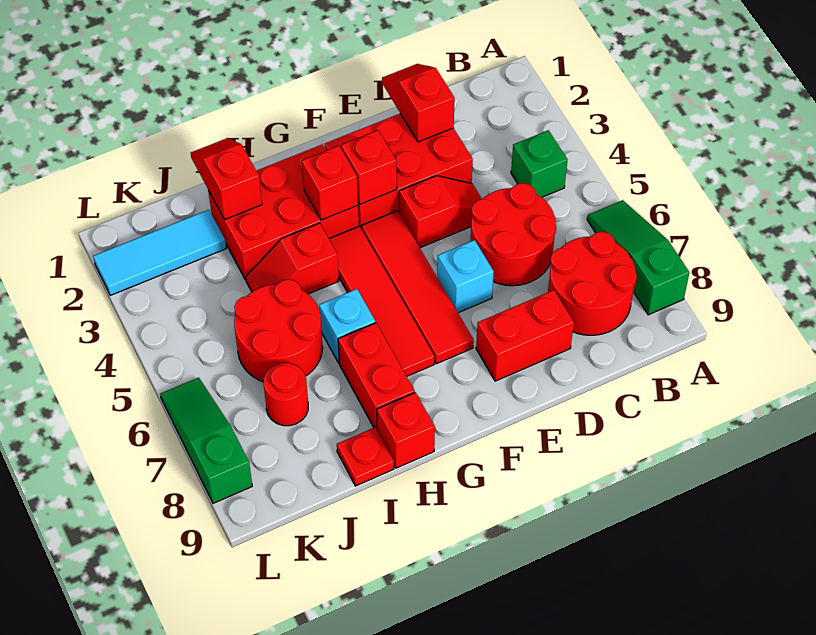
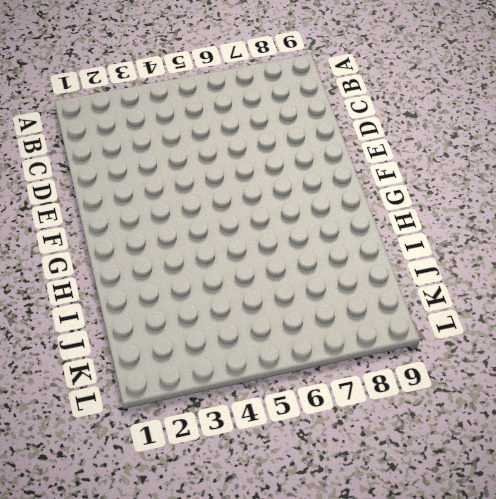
none -> green slope A6:A8 level 1 top 8
none -> green brick B4 level 1
none -> red round brick B7:C8 level 1

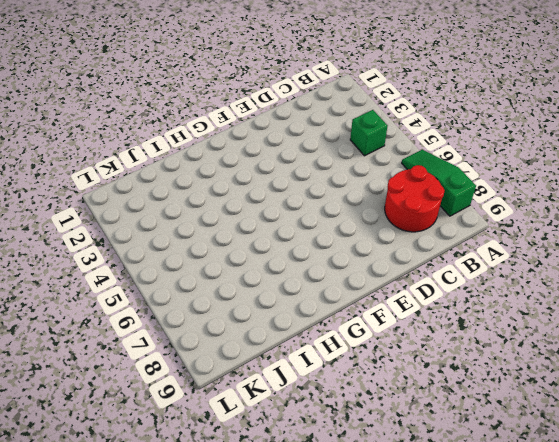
none -> red round brick C5:D6 level 1
none -> red brick D2:F3 level 1
none -> red slope D4:E4 level 1 top E

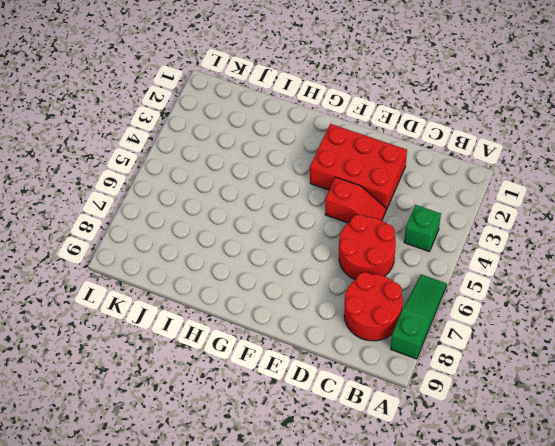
none -> red brick D8:E8 level 1
none -> cyan brick E6 level 1
none -> red tile F4:F7 level 1

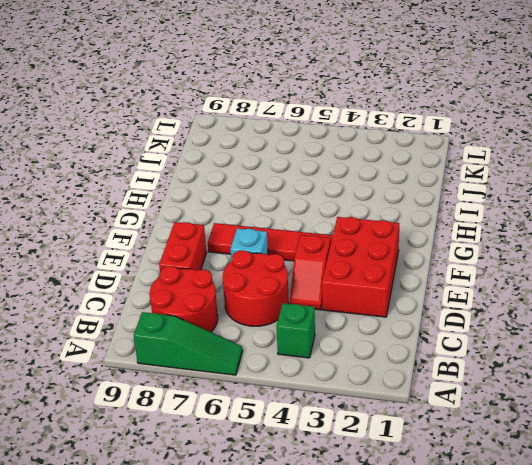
none -> red brick G2:I3 level 1
none -> red tile G4:G7 level 1
none -> red slope H4:I4 level 1 top H

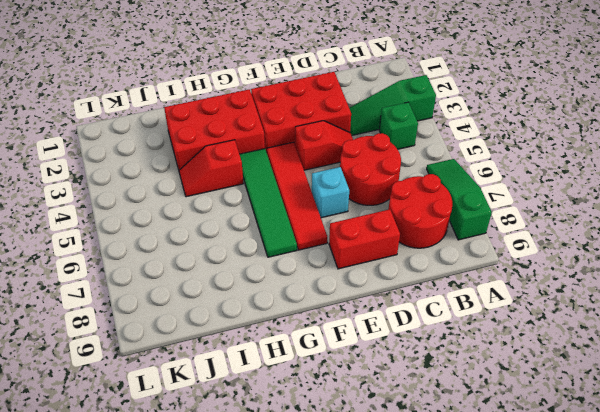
green slope A3:C3 level 1 top A -> green slope L6:L8 level 1 top 8
green tile G4:G7 level 1 -> red tile G4:G7 level 1
none -> cyan brick H6 level 1
none -> red brick H7:H8 level 1
none -> red brick H9 level 1

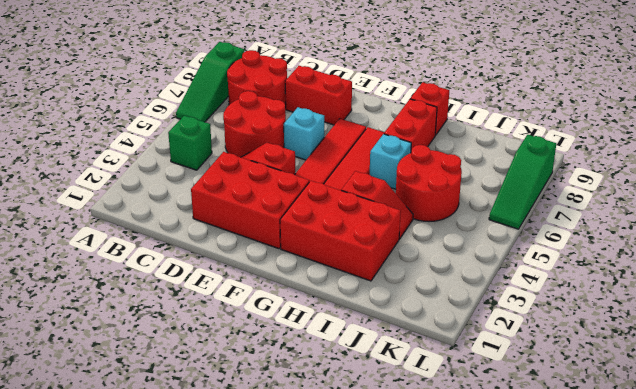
none -> red plate I9 level 1
none -> cyan tile J2:L2 level 1
none -> red round brick J7 level 1

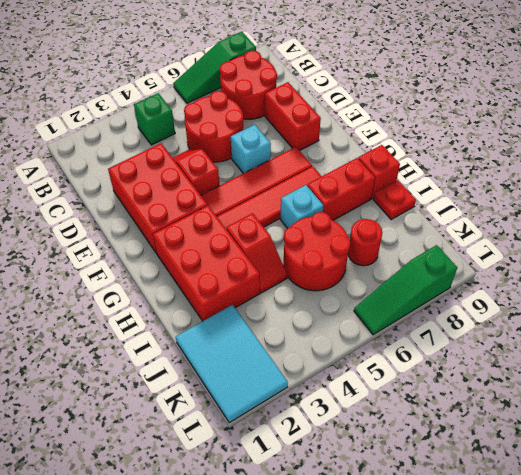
cyan tile J1:L2 level 1 -> cyan tile J2:L2 level 1
none -> red slope D1:D2 level 2 top 2
none -> red brick F3 level 2
none -> red brick G3 level 2

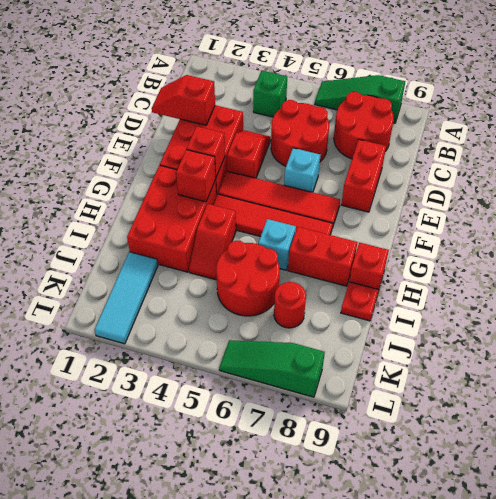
none -> red slope I1:I2 level 2 top 2

